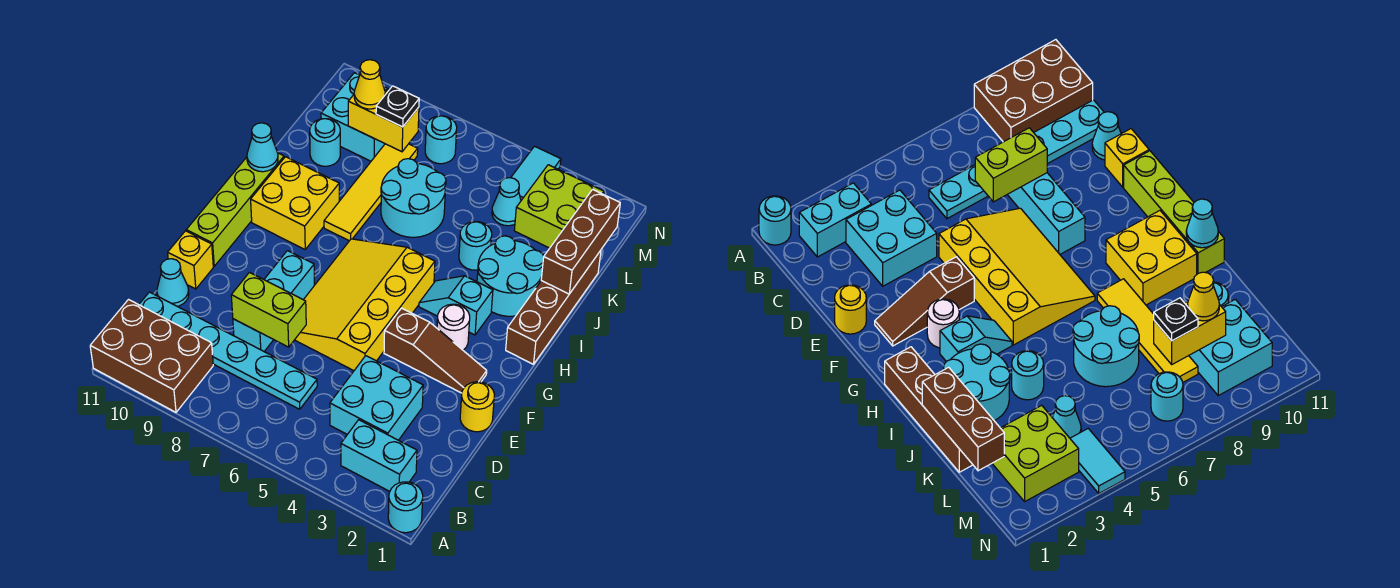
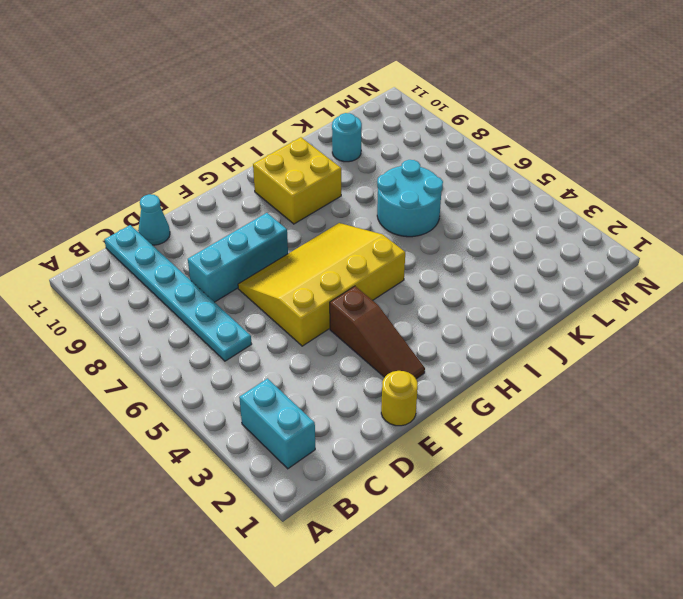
none -> cyan round brick A1 level 1
none -> brown brick A9:B11 level 1
none -> cyan brick C3:D4 level 1
none -> yellow brick E11 level 1

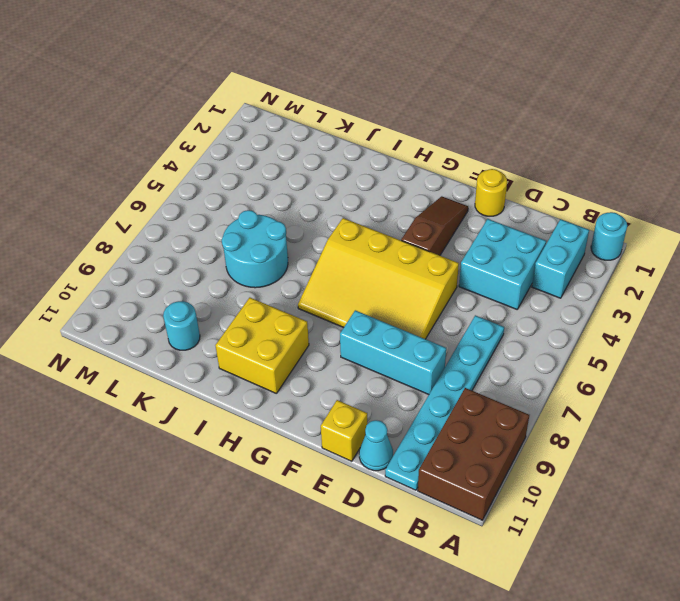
none -> lime brick F11:I11 level 1
none -> white round brick G3 level 1
none -> brown brick H1:K1 level 1
none -> cyan slope H3:H4 level 1 top 3

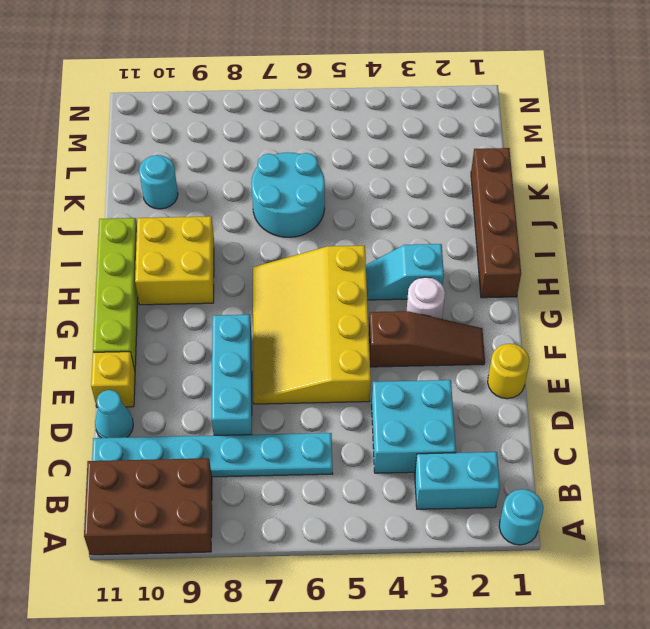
none -> cyan round brick I2:J3 level 1
none -> yellow tile I8:L8 level 1
none -> cyan round brick J4 level 1
none -> lime brick L2:M3 level 1

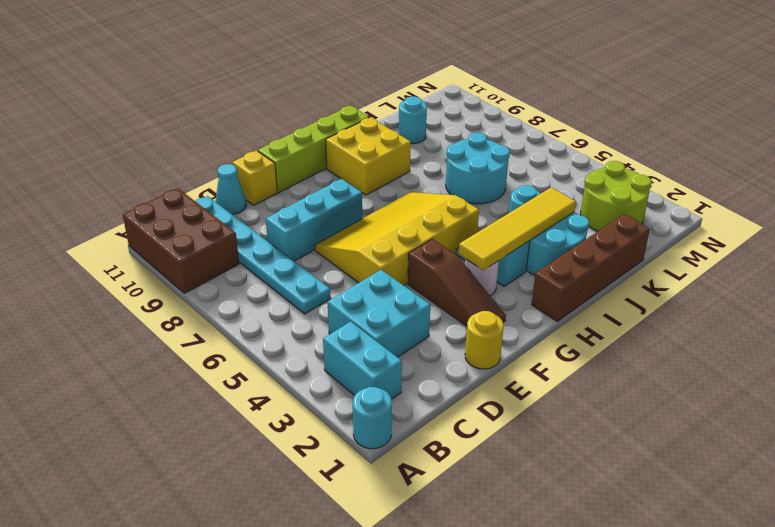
yellow tile G3:J3 level 2 -> yellow tile I8:L8 level 1
lime round brick L2:M3 level 1 -> lime brick L2:M3 level 1
none -> cyan cone L4 level 1
none -> cyan brick L9:M10 level 1
none -> cyan tile M4:N4 level 1
none -> cyan round brick M7 level 1

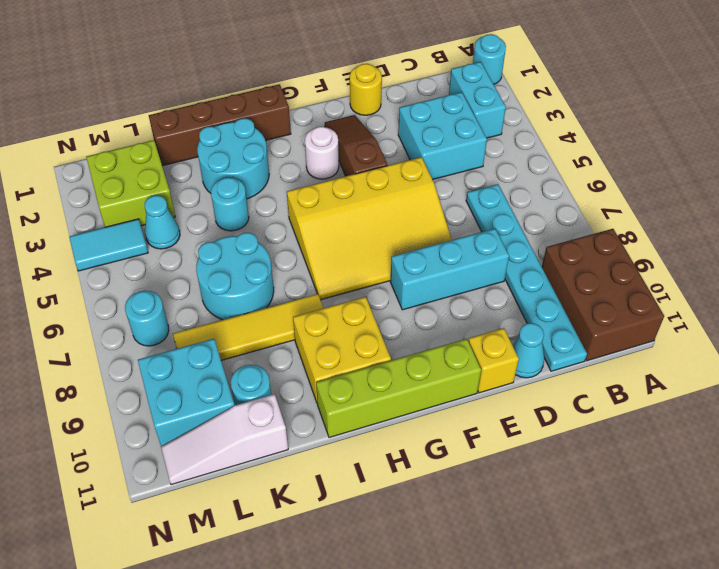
white slope K11:M11 level 1 top K -> none
none -> cyan slope H3:H4 level 1 top 3
none -> lime brick D7:D8 level 2
none -> cyan cone I11 level 2
none -> brown brick J1:L1 level 2

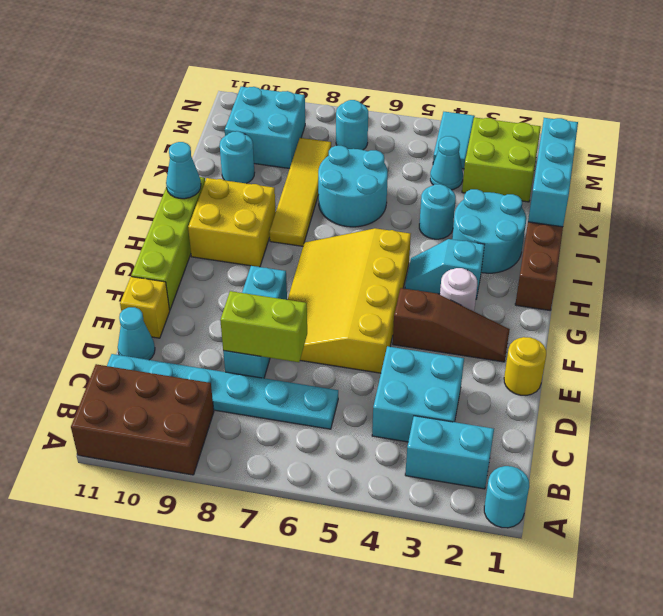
cyan brick J1:L1 level 2 -> brown brick J1:L1 level 2
none -> yellow brick L8:L9 level 2
none -> black plate L8 level 3
none -> yellow cone L9 level 3

